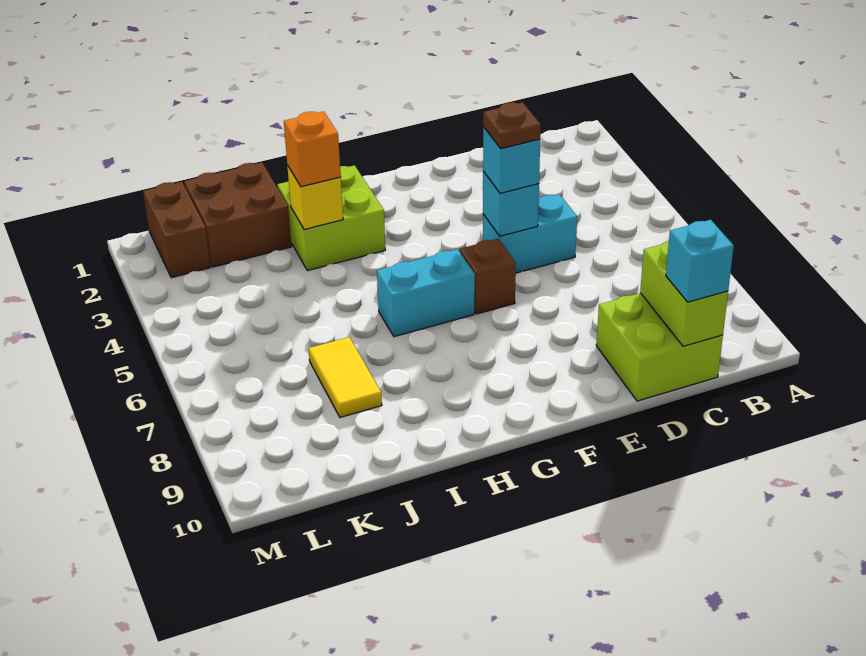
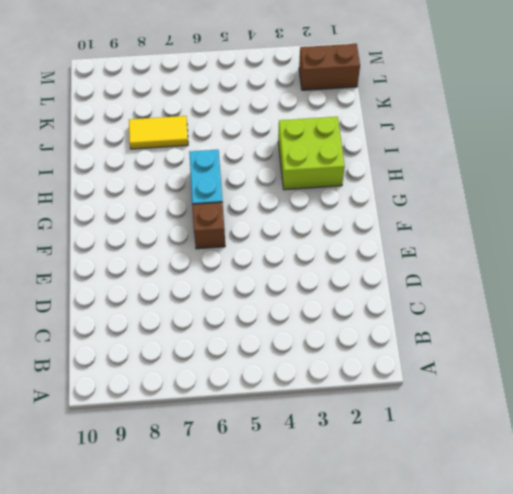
none -> lime brick C9:D10 level 1
none -> cyan brick D5:E5 level 1
none -> brown brick J1:K2 level 1

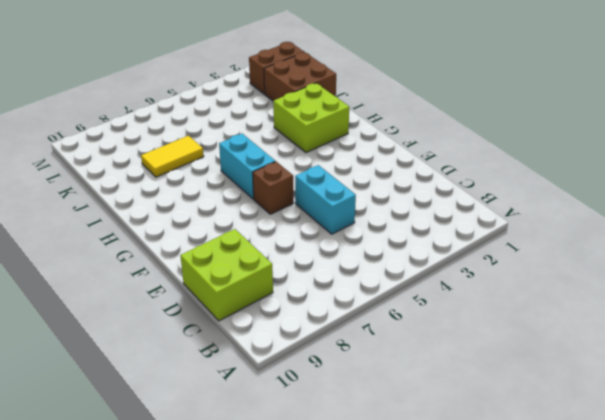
none -> lime brick C9:C10 level 2
none -> cyan brick E5 level 2
none -> yellow brick I3 level 2

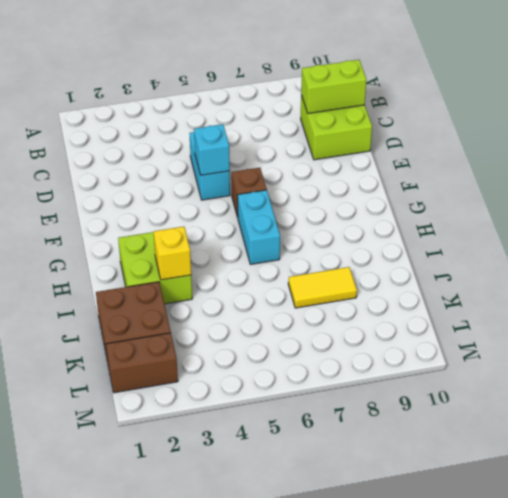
none -> cyan brick C10 level 3
none -> cyan brick E5 level 3
none -> orange brick I3 level 3

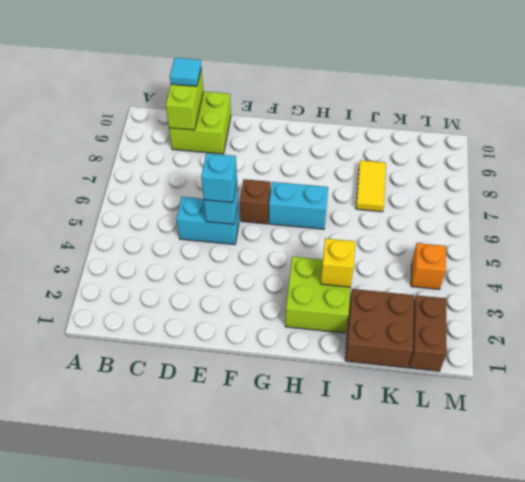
cyan tile C10 level 3 -> cyan brick C10 level 3
orange brick L4 level 1 -> orange brick I3 level 3
none -> brown plate E5 level 4

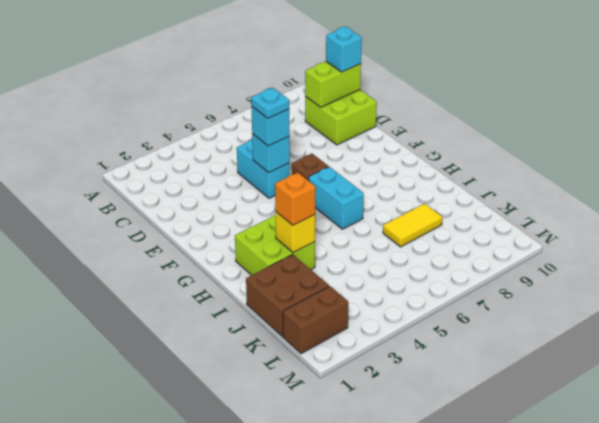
cyan plate E5 level 4 -> brown plate E5 level 4

